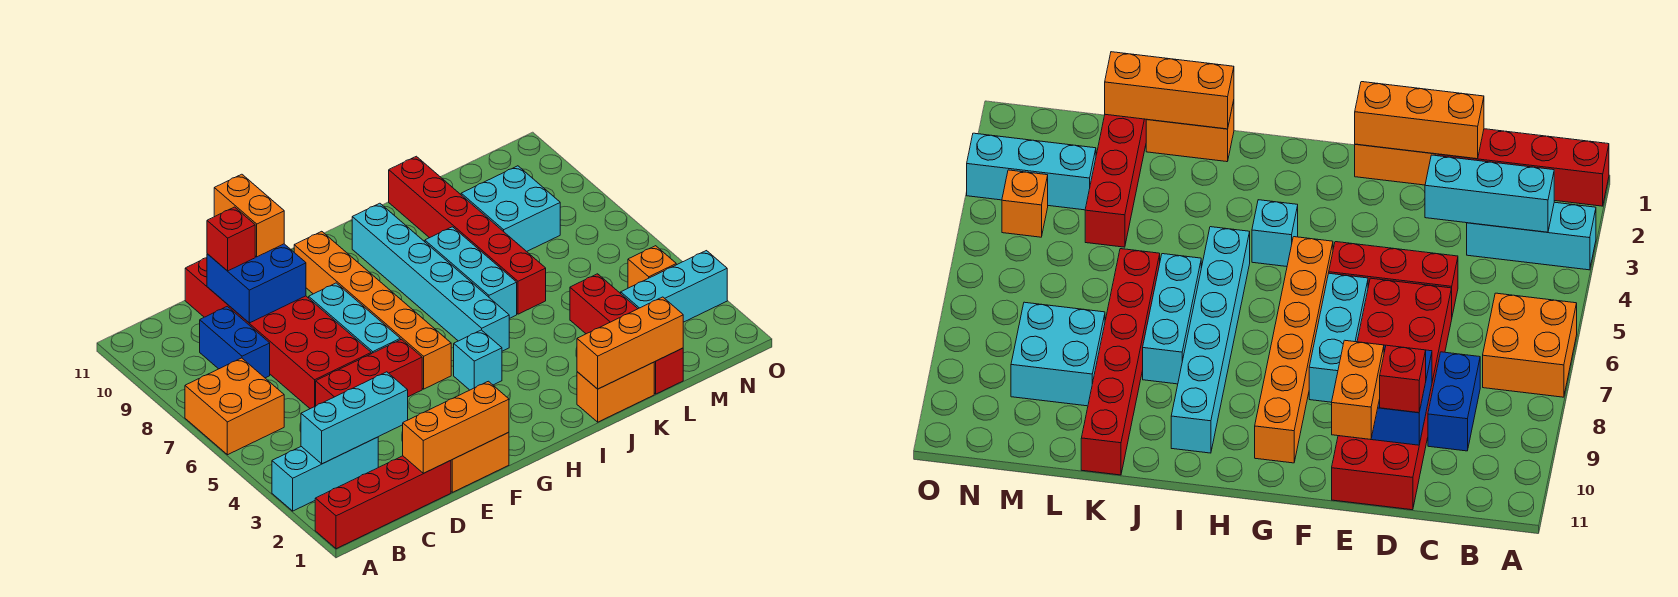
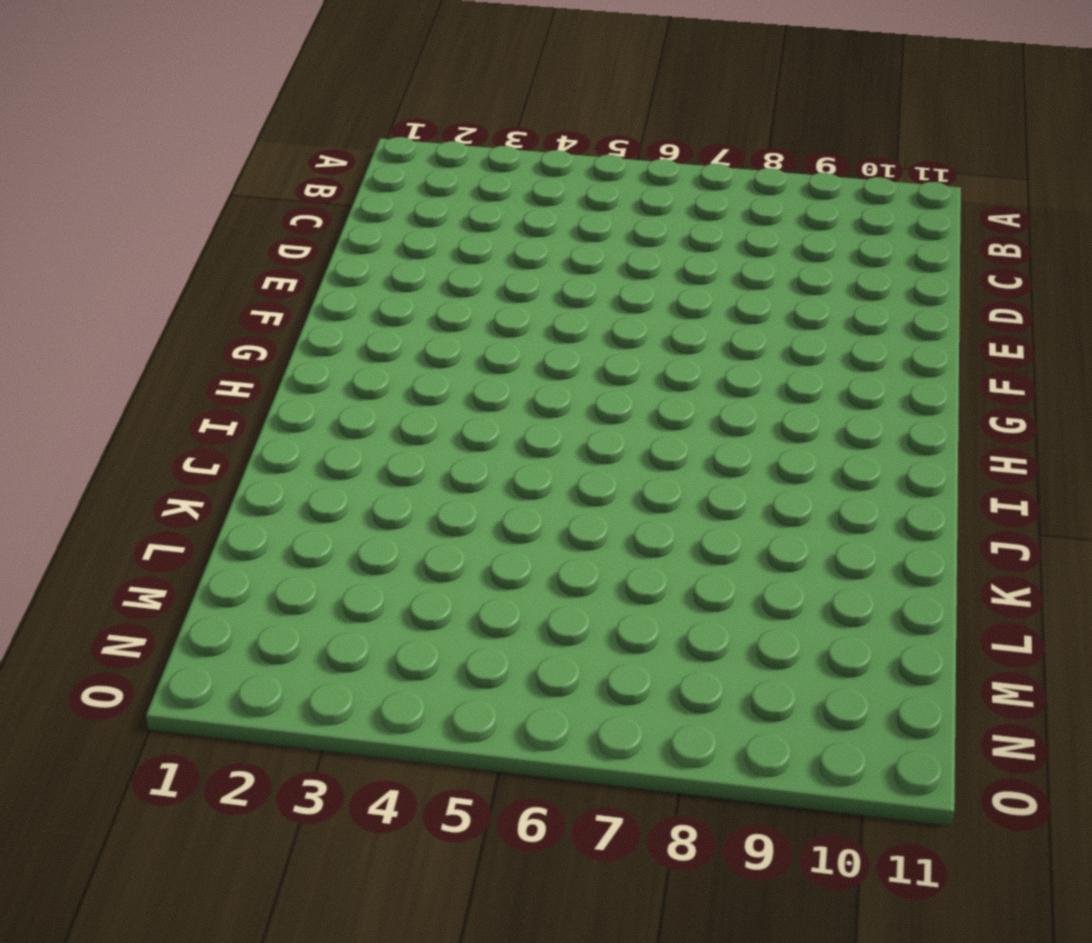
none -> red brick A1:D1 level 1
none -> cyan brick A3:C3 level 1
none -> orange brick A6:B7 level 1

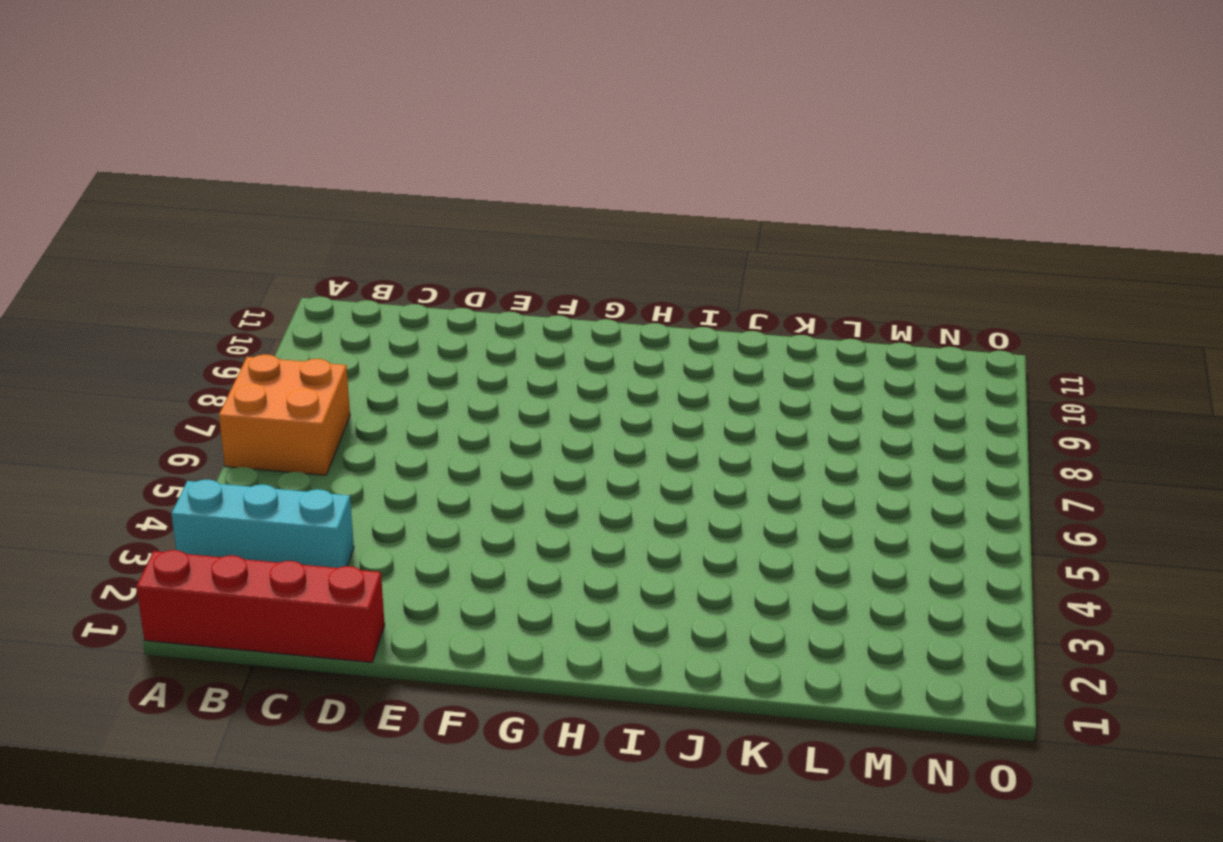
none -> blue brick C8:C9 level 1
none -> red brick D5:F5 level 1
none -> red brick D6:E11 level 1

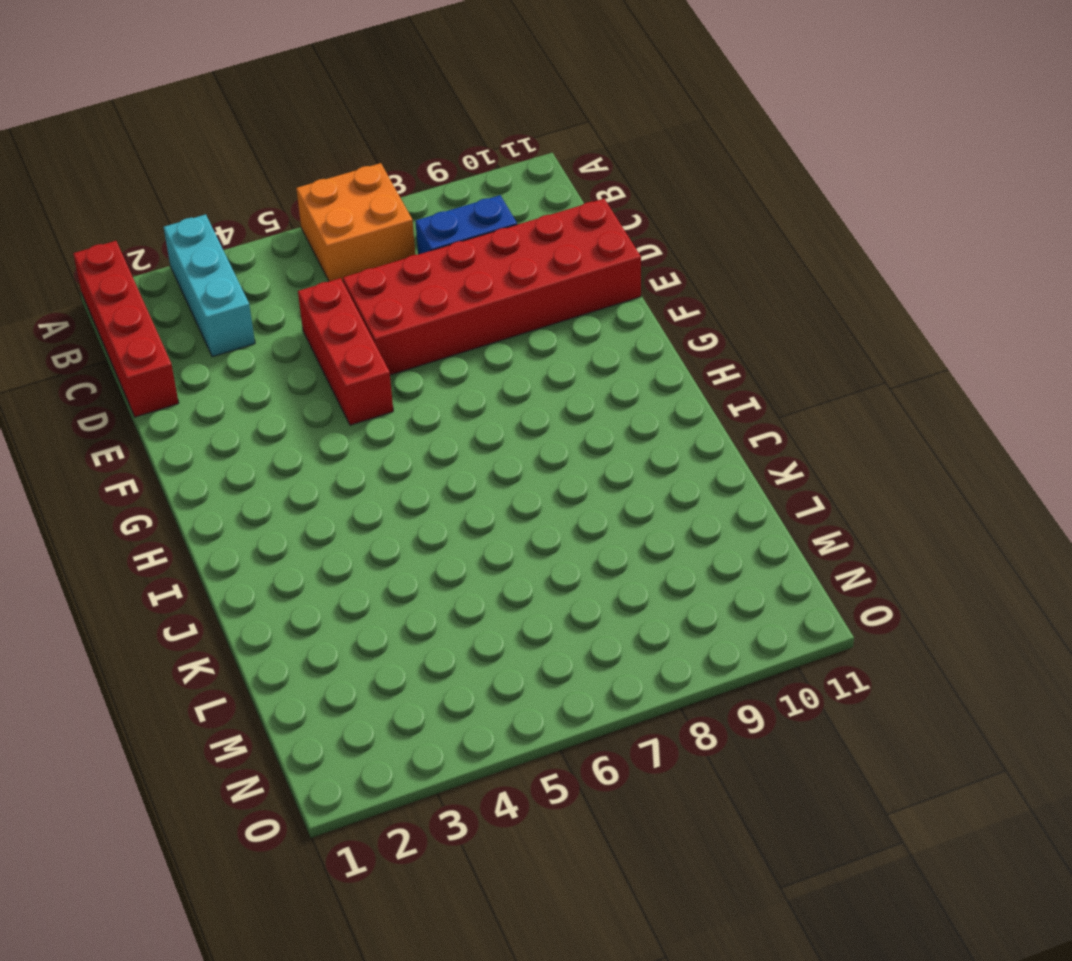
none -> orange brick E1:F1 level 1
none -> cyan brick F6:F8 level 1
none -> orange brick G5:G10 level 1

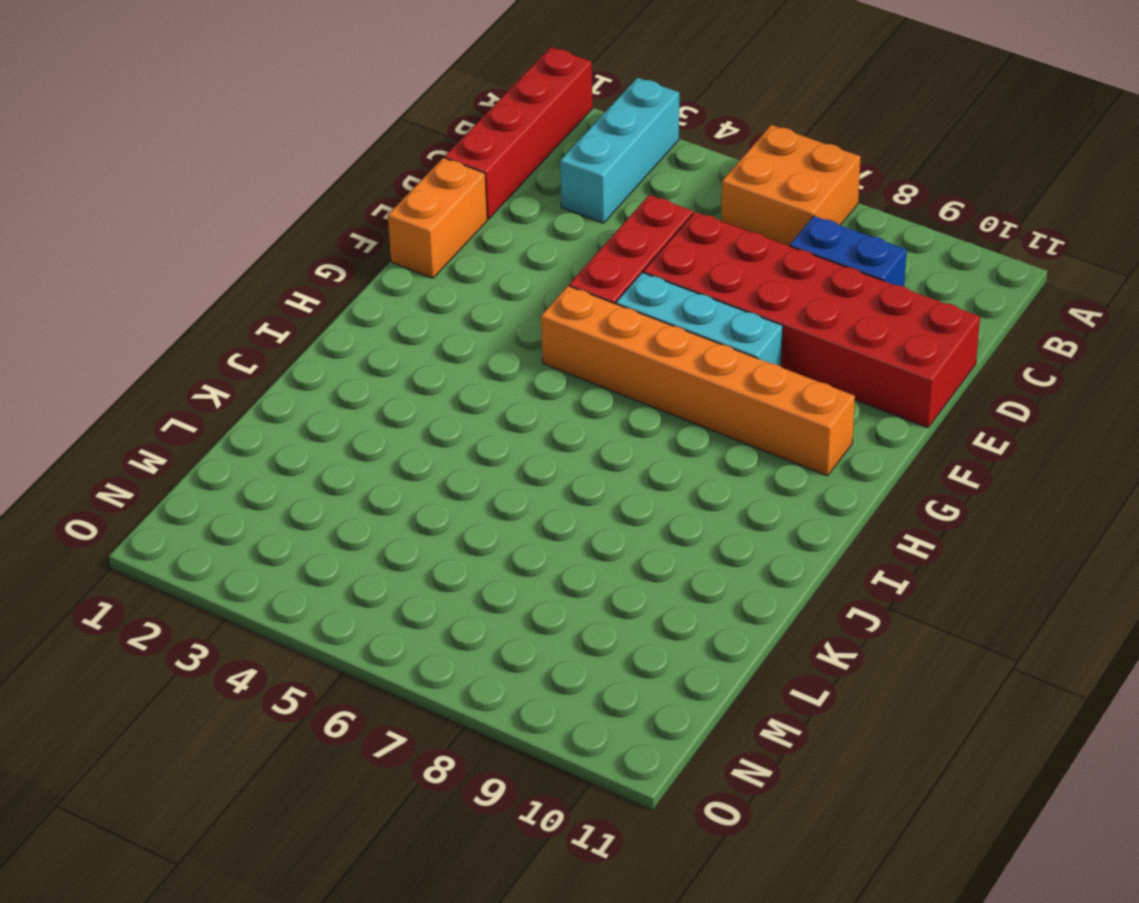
none -> cyan brick H4 level 1
none -> cyan brick I5:I10 level 1
none -> orange brick J1:K1 level 1

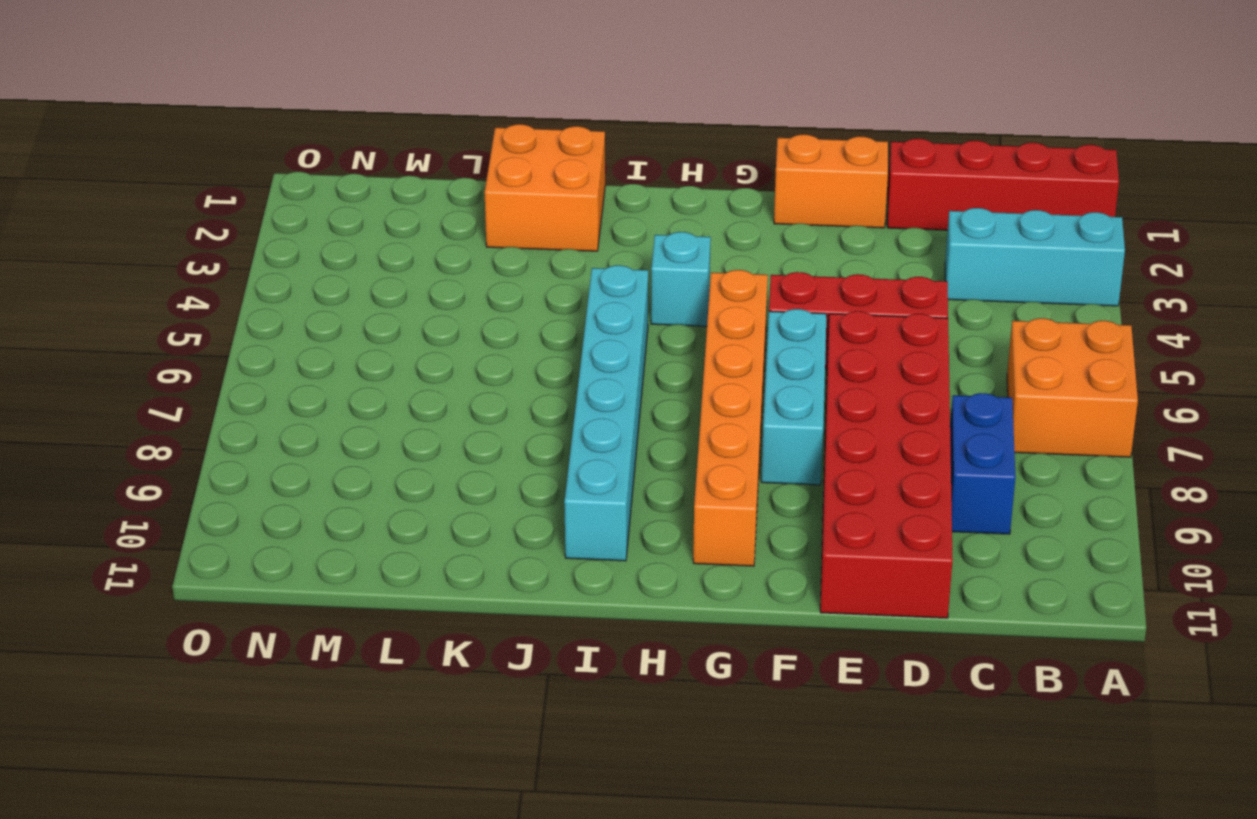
orange brick J1:K2 level 1 -> orange brick J1:K1 level 1
none -> cyan brick J6:J8 level 1
none -> red brick K6:K11 level 1
none -> red brick L1:L4 level 1

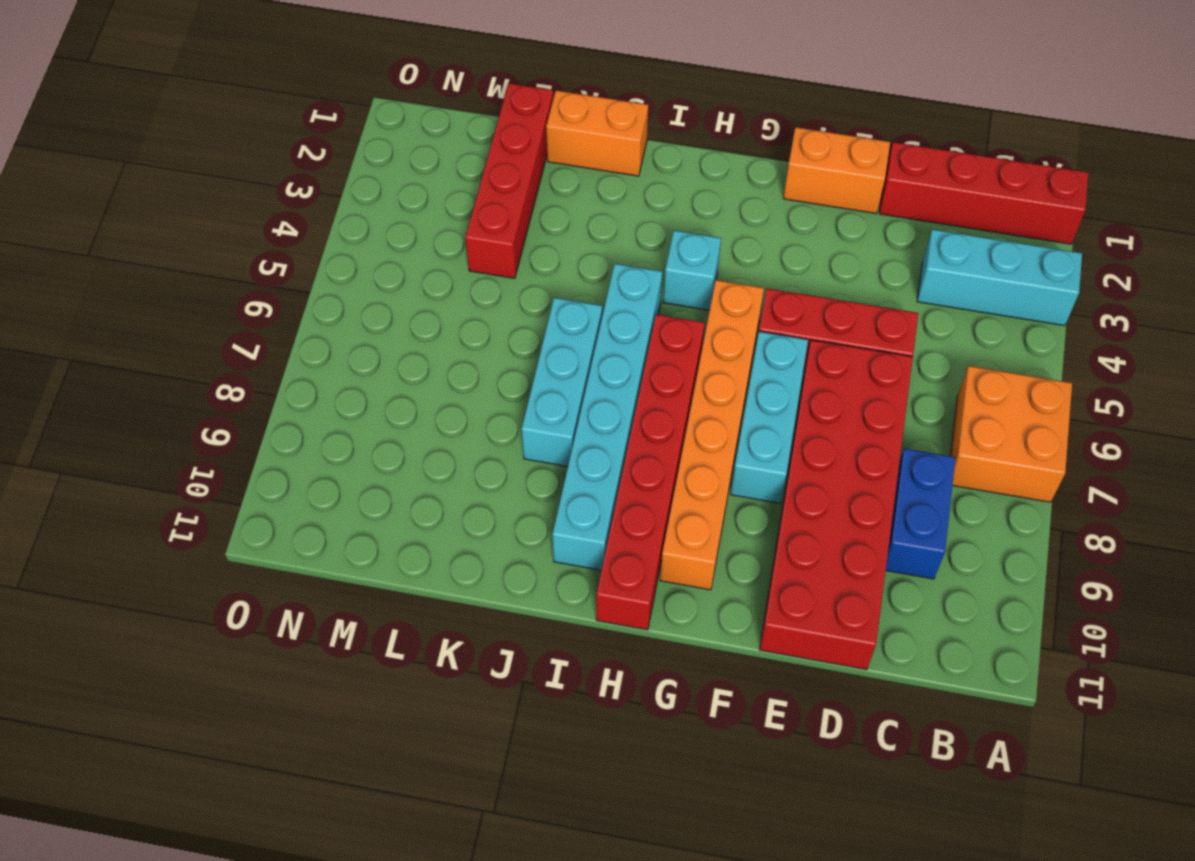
red brick H6:H11 level 1 -> red brick K6:K11 level 1
none -> cyan brick L8:M9 level 1
none -> cyan brick M3:O3 level 1
none -> orange brick N4 level 1

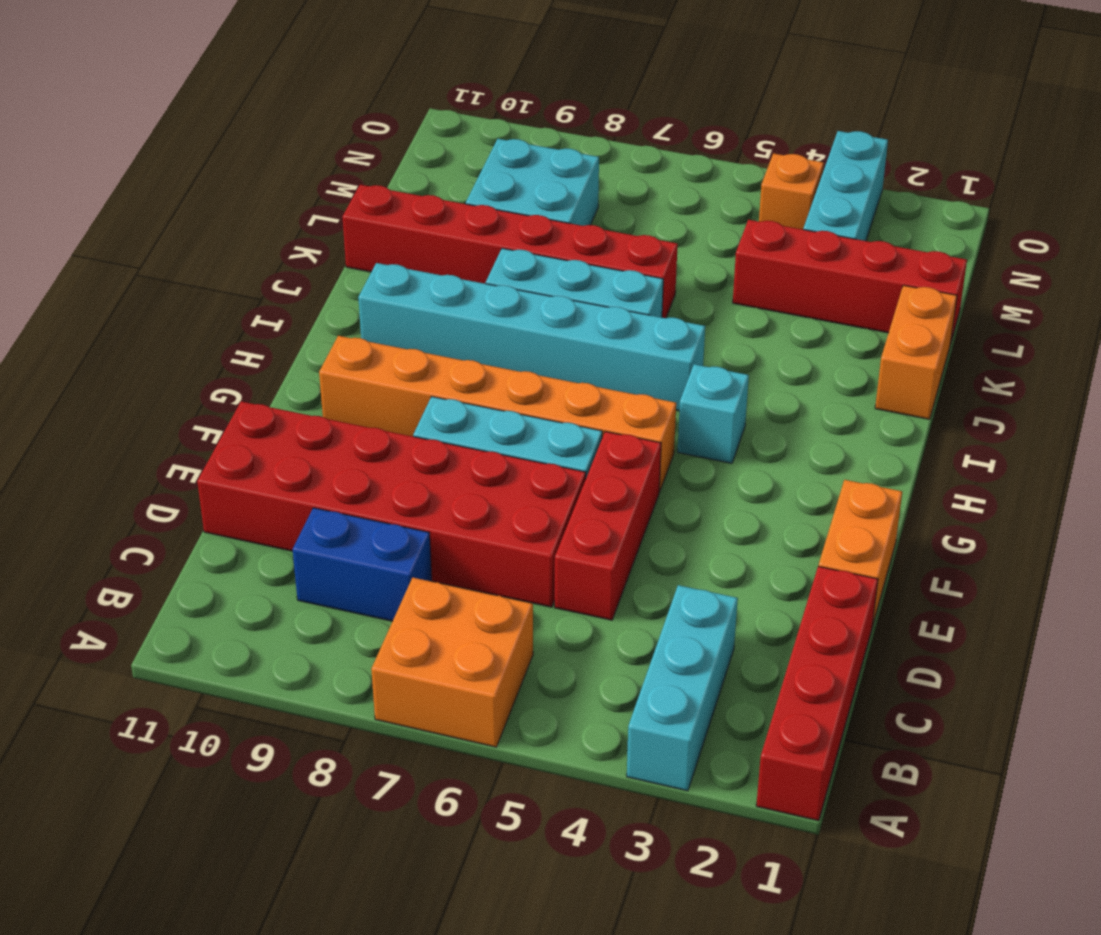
none -> cyan brick B3:D3 level 2
none -> orange brick D1:F1 level 2
none -> blue brick D9:E10 level 2

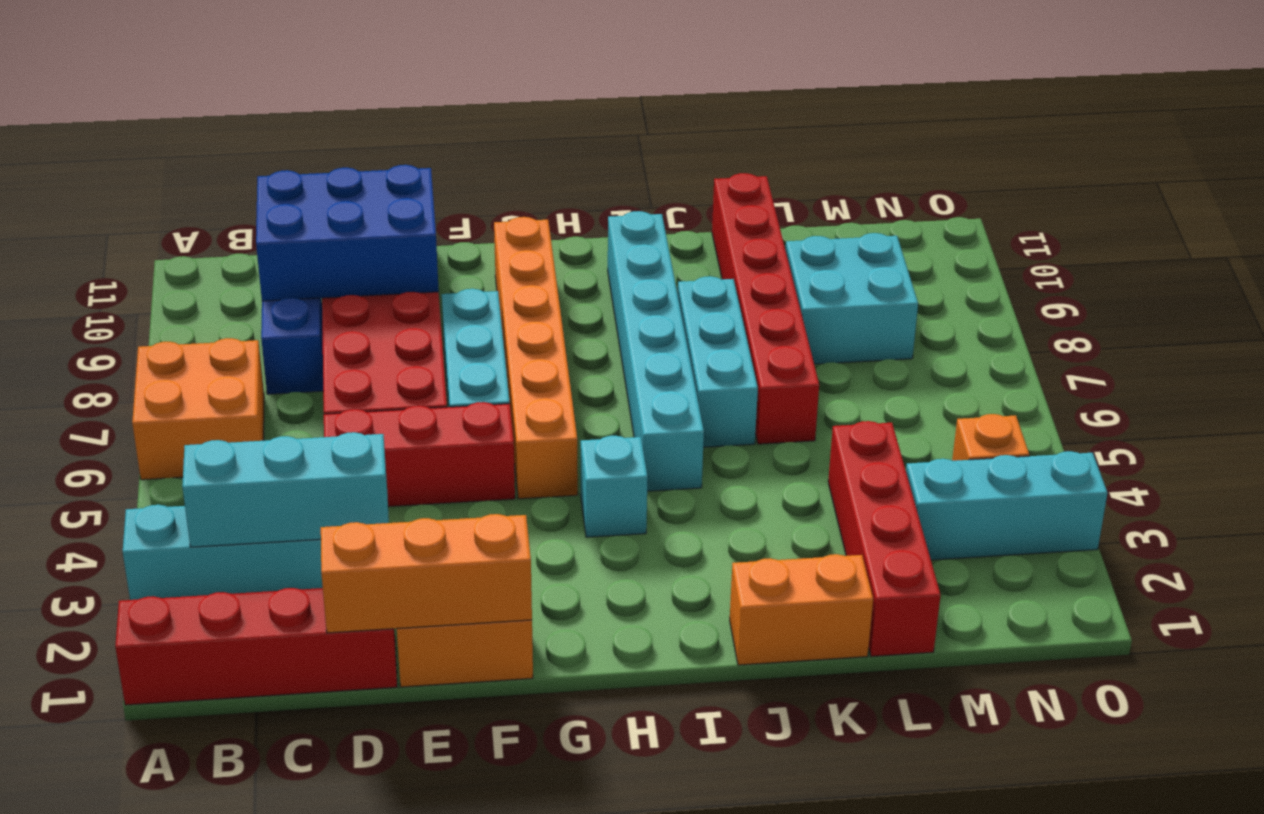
blue brick C9:E10 level 2 -> blue brick D9:E10 level 2
none -> orange brick J1:L1 level 2
none -> red brick D10 level 3
none -> orange brick E10:E11 level 3

